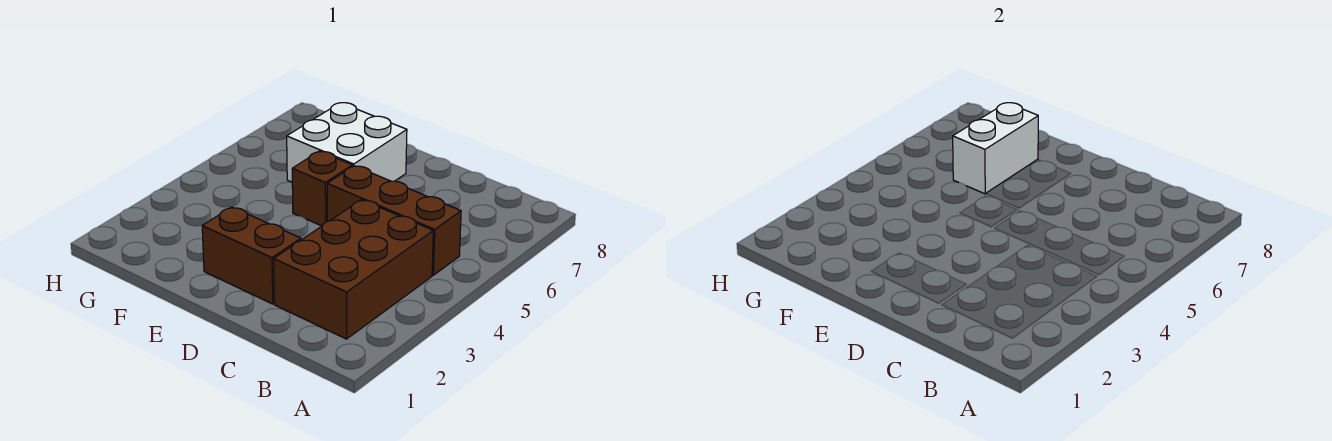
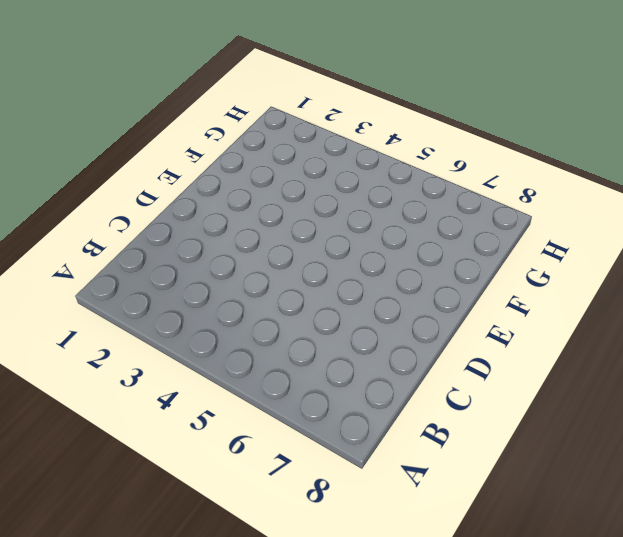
none -> brown brick B2:C4 level 1
none -> brown brick B5:D5 level 1

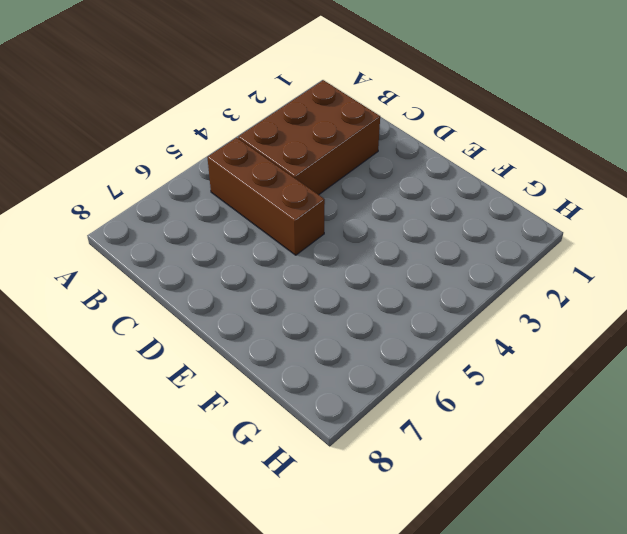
none -> brown brick D2:E2 level 1
none -> brown brick E5 level 1

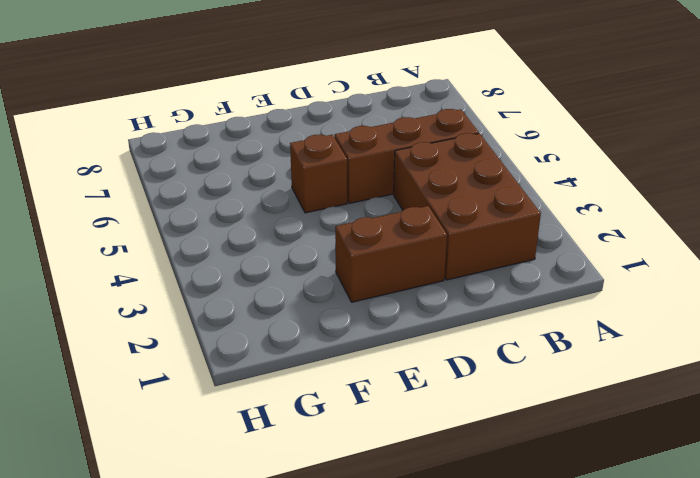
none -> white brick E6:F7 level 1
none -> white brick F6:F7 level 2

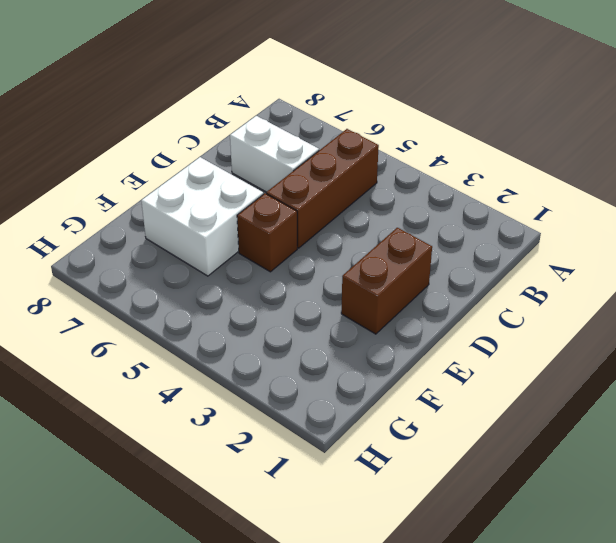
white brick C6:C7 level 1 -> white brick F6:F7 level 2
none -> brown brick B2:C4 level 1

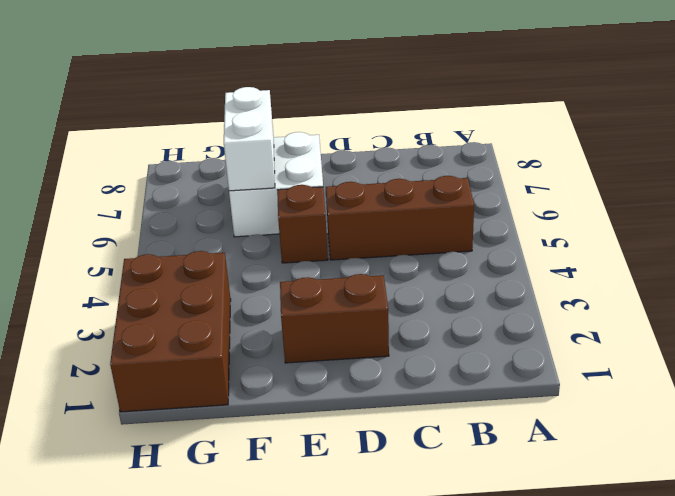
brown brick G1:H3 level 1 -> brown brick B2:C4 level 1

